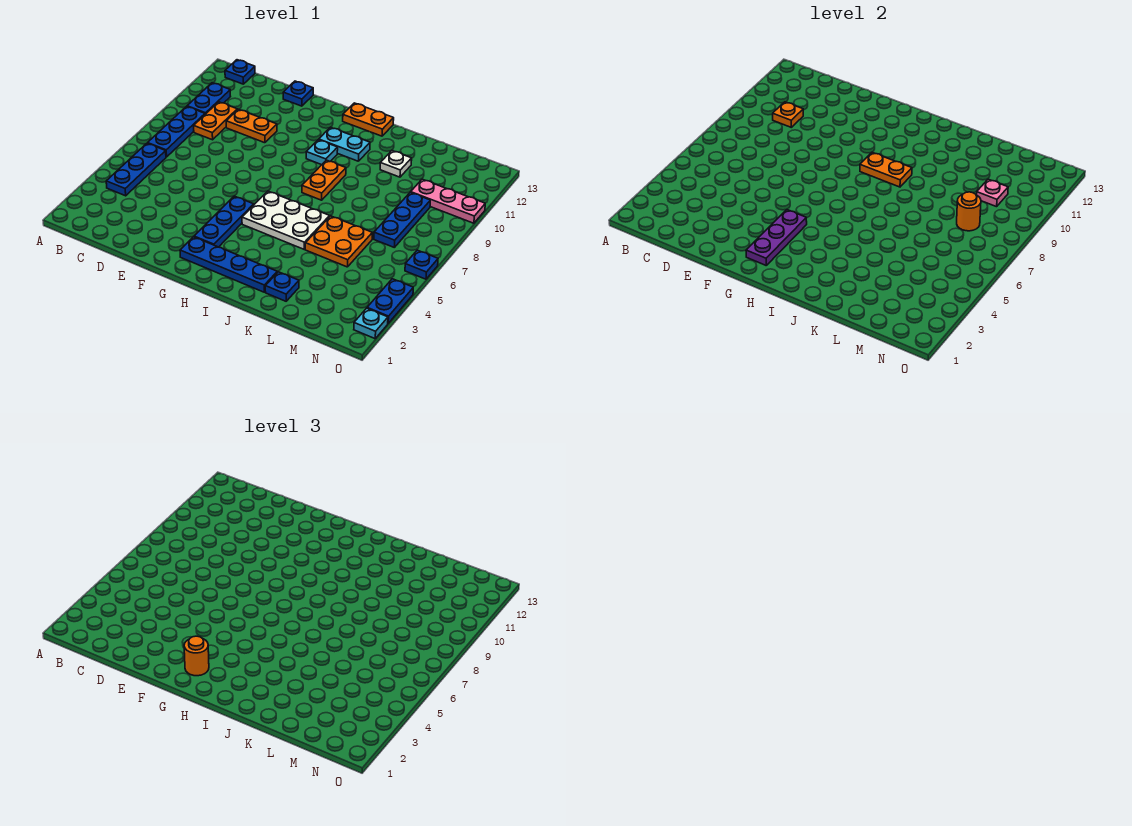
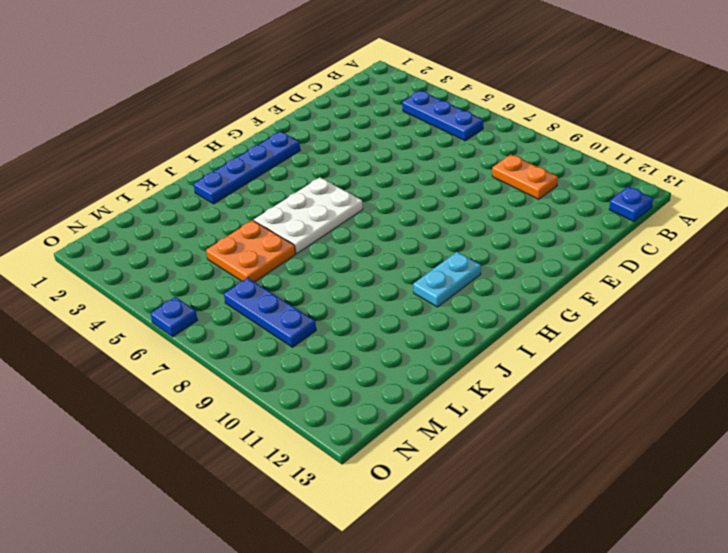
none -> blue plate B7:B9 level 1
none -> blue plate B10:B11 level 1
none -> orange plate D10:E10 level 1

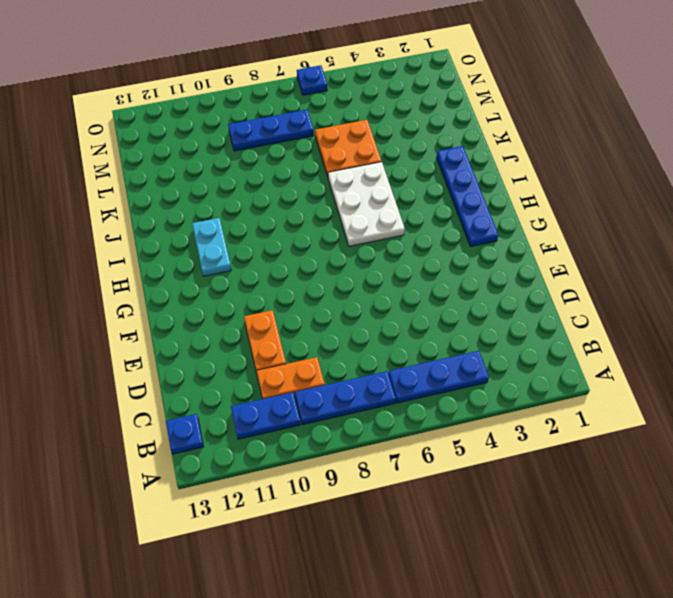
none -> blue plate E13 level 1
none -> blue plate G3:G5 level 1
none -> cyan plate H10 level 1

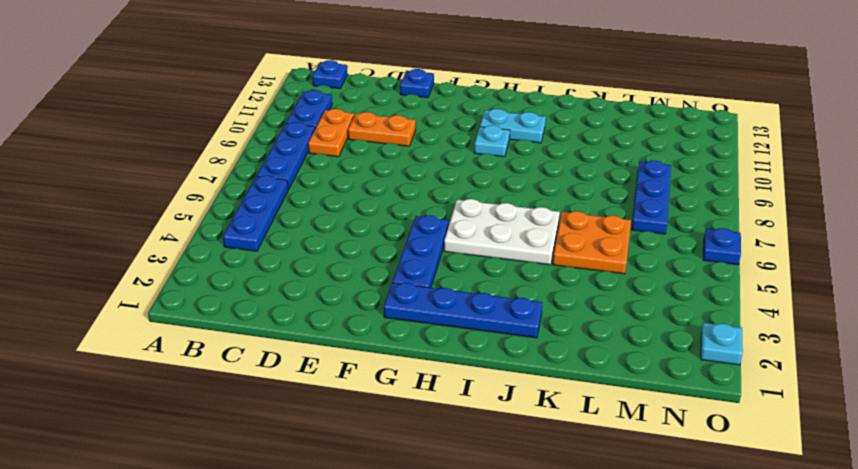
none -> orange plate H13:I13 level 1
none -> orange plate I8:I9 level 1
none -> blue plate K2 level 1

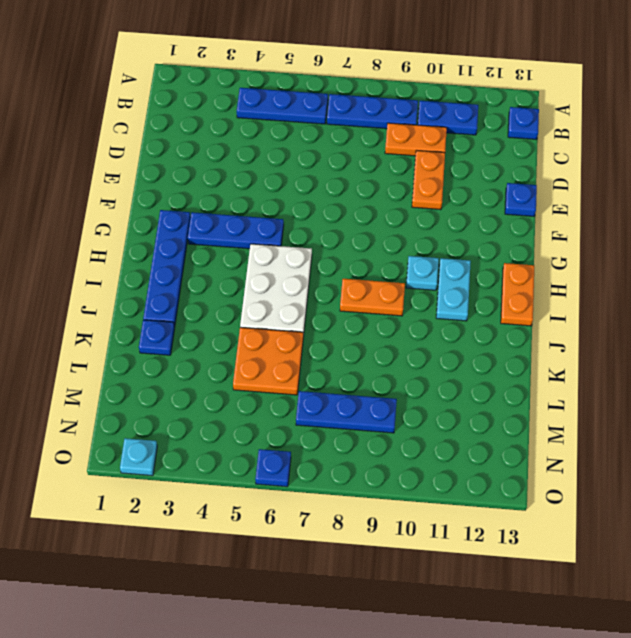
none -> white plate K11 level 1
none -> pink plate M10:O10 level 1
none -> blue plate O3:O4 level 1

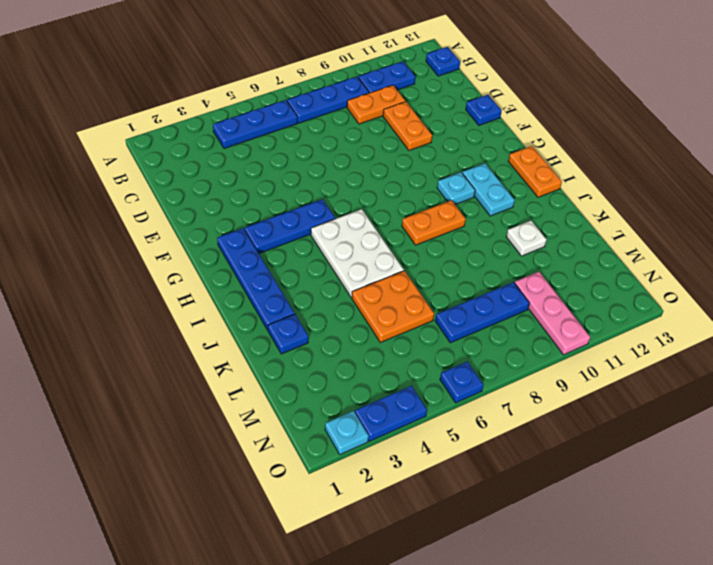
none -> orange plate C10 level 2
none -> purple plate G2:G4 level 2
none -> orange plate H9:I9 level 2

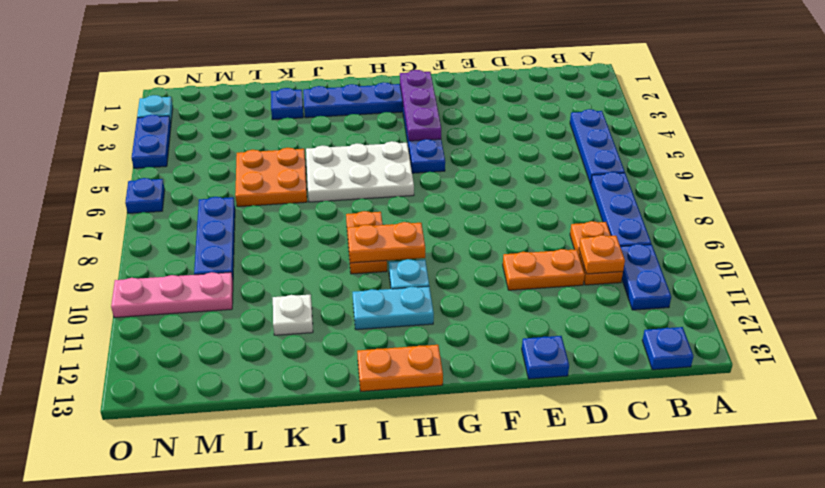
none -> orange round brick M8 level 2
none -> pink plate M10 level 2
none -> orange round brick G2 level 3

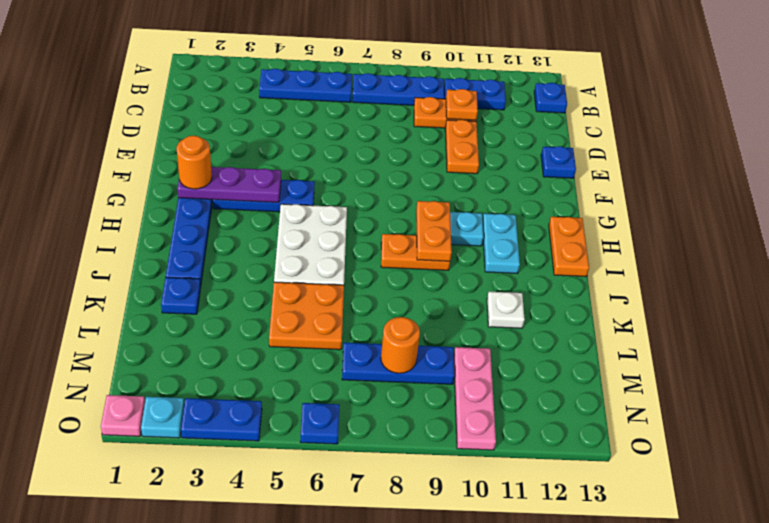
pink plate O1 level 1 -> pink plate M10 level 2

